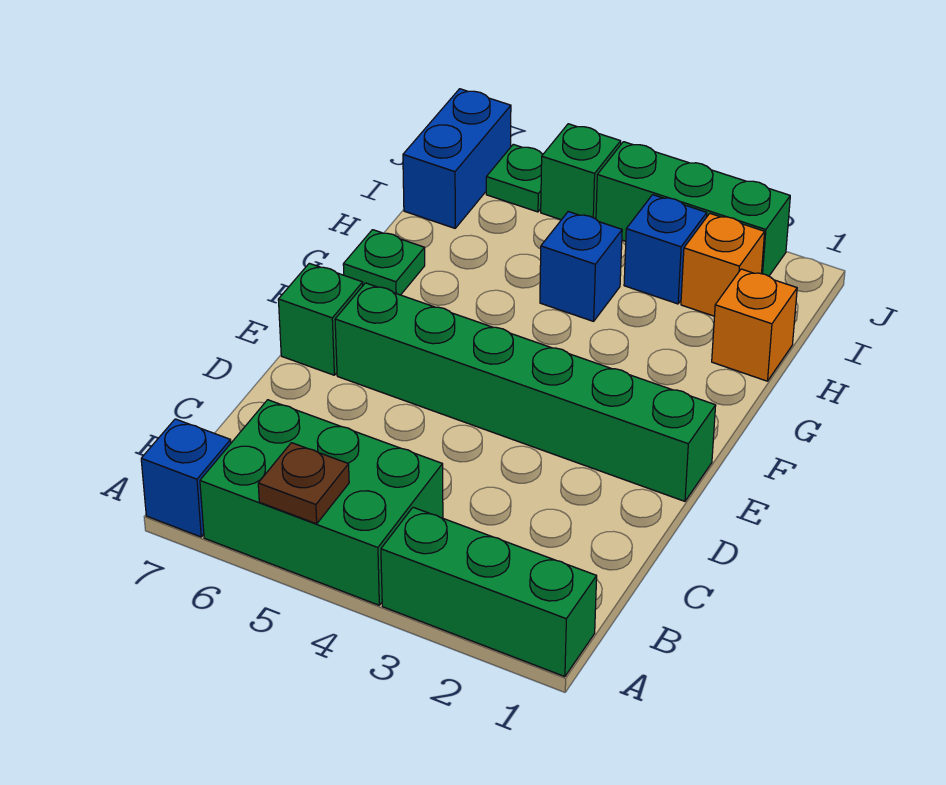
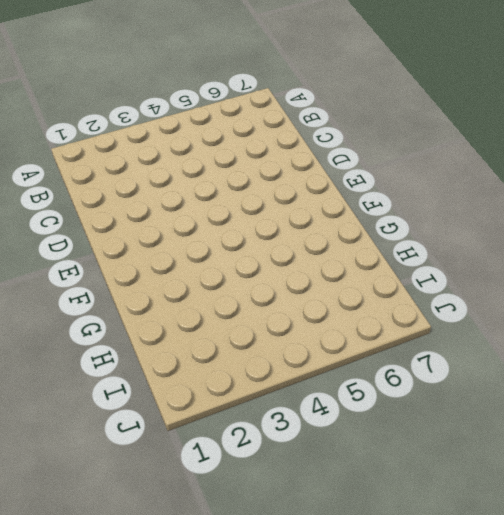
none -> green brick A1:A3 level 1
none -> green brick A4:B6 level 1
none -> blue brick A7 level 1

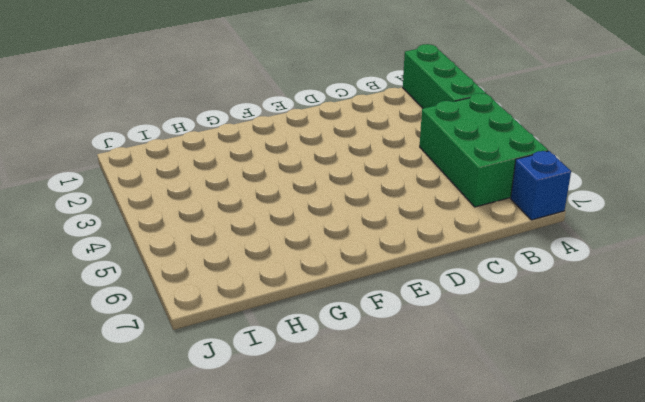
none -> green brick E1:E6 level 1
none -> green brick E7 level 1
none -> green plate G7 level 1

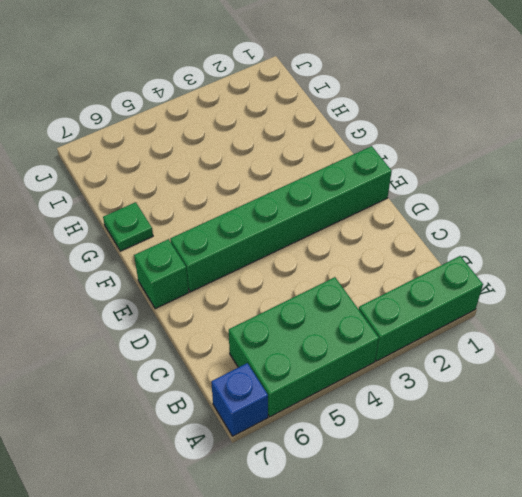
none -> orange brick H1 level 1
none -> blue brick H4 level 1
none -> orange brick I2 level 1

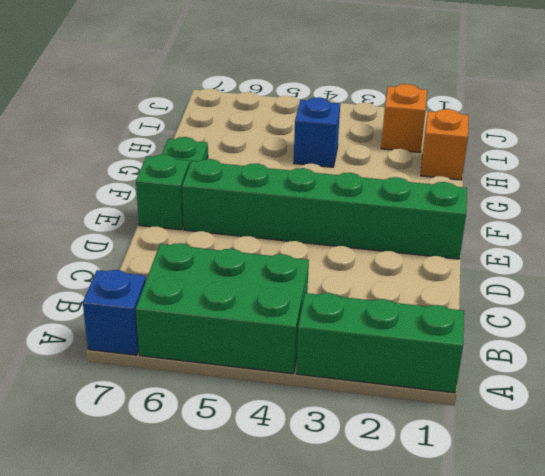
none -> blue brick I3 level 1
none -> blue brick I7:J7 level 1
none -> green brick J2:J4 level 1

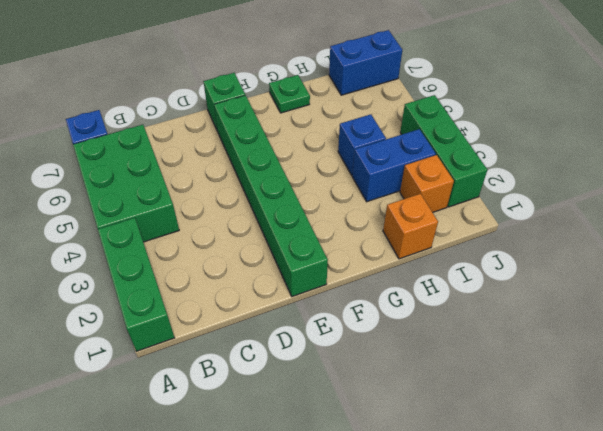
blue brick H3:I3 level 1 -> blue brick I3 level 1
none -> green brick J5 level 1
none -> green plate J6 level 1
none -> brown plate A5 level 2

